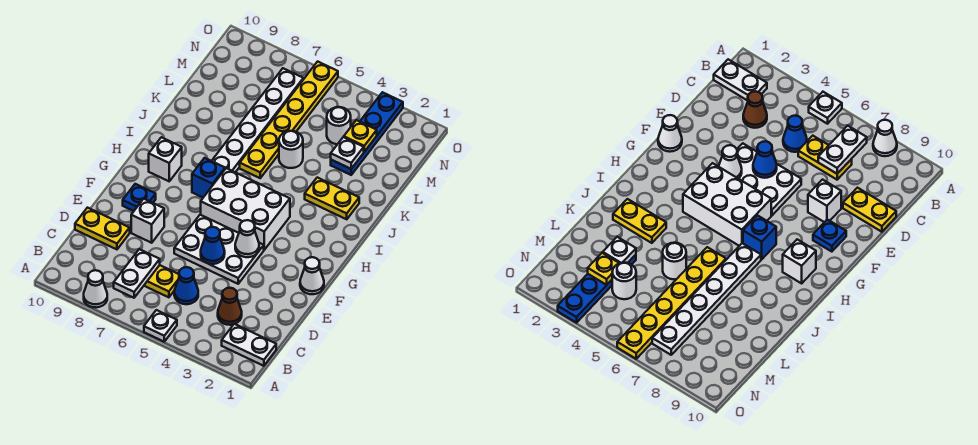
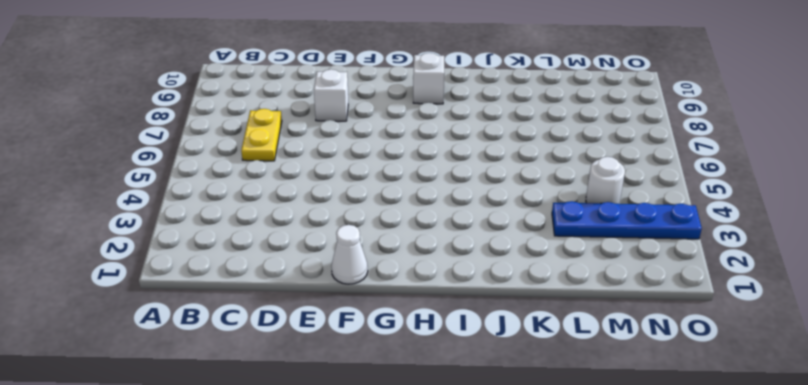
none -> white plate A5 level 1
none -> white cone A8 level 1
none -> white plate B1:B2 level 1

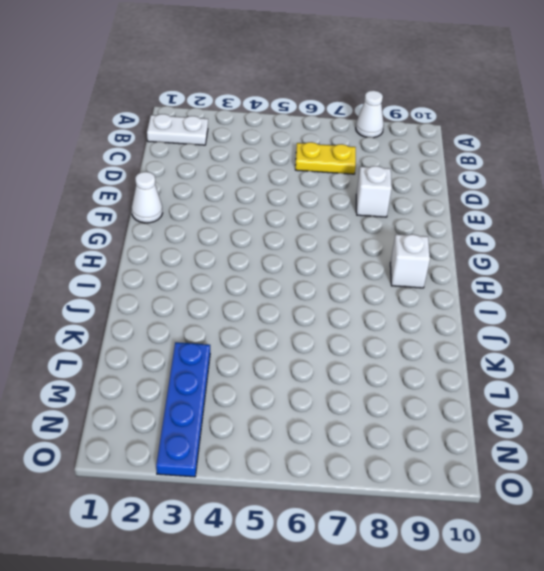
none -> white plate A5 level 1
none -> brown cone C3 level 1
none -> blue cone C5 level 1

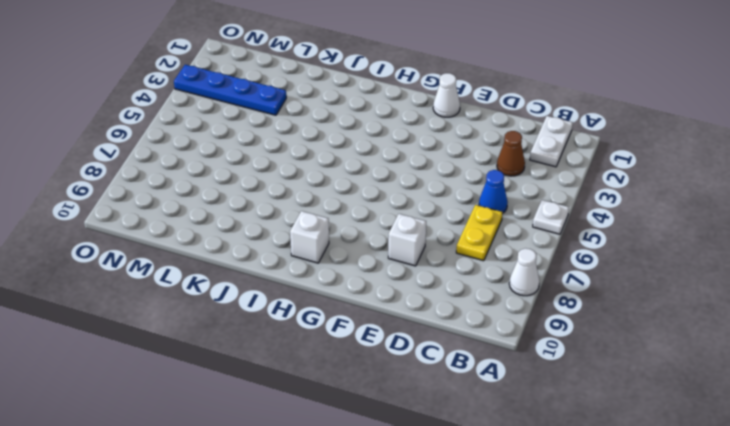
none -> yellow plate D9:D10 level 1
none -> white plate E4:F6 level 1
none -> blue plate F9 level 1

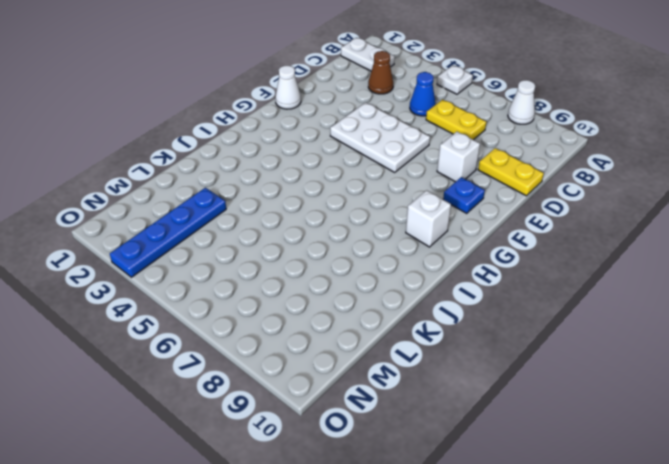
none -> white brick G4:H6 level 1
none -> blue brick H7 level 1
none -> white plate I7:N7 level 1

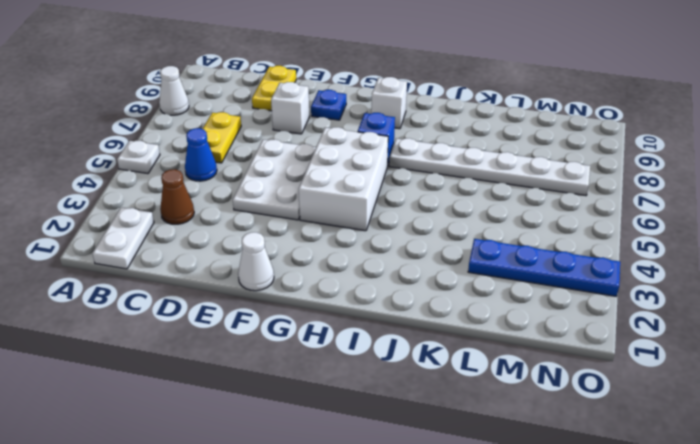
none -> yellow plate J2:J3 level 1
none -> yellow plate J6:O6 level 1
none -> white round brick K5 level 1

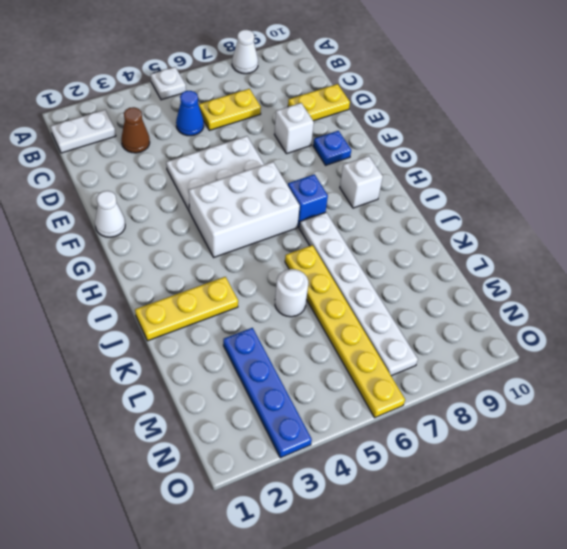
yellow plate J1:J3 level 1 -> yellow plate J2:J3 level 1
none -> white round brick M4 level 1
none -> white plate B7:C7 level 2
none -> blue cone E5 level 2

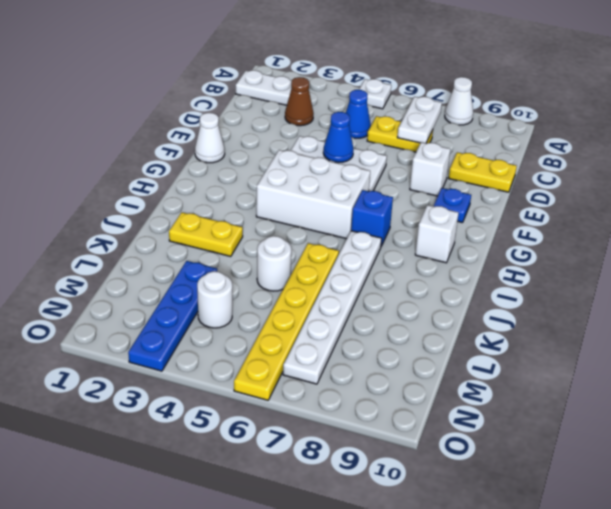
none -> white cone F4 level 2
none -> white plate L3 level 2
none -> yellow plate M3 level 2

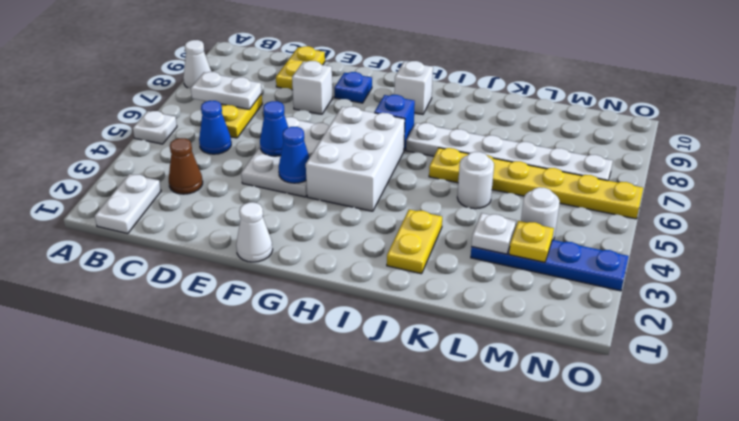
blue cone F4 level 2 -> white cone F4 level 2

